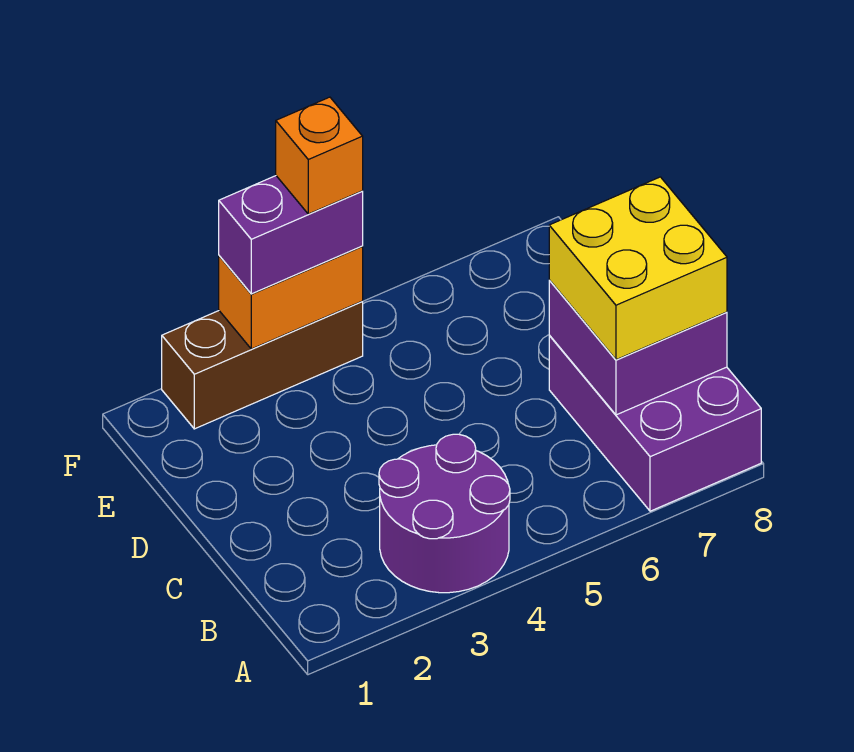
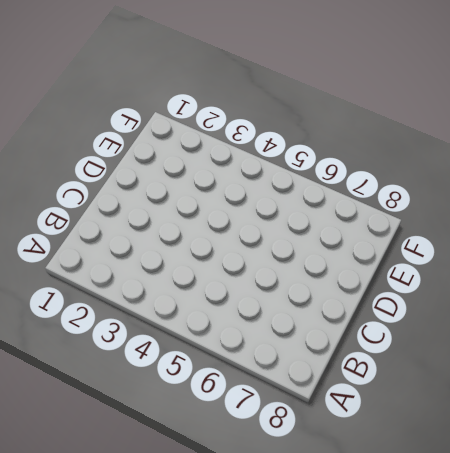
none -> purple round brick A3:B4 level 1
none -> purple brick A7:C8 level 1

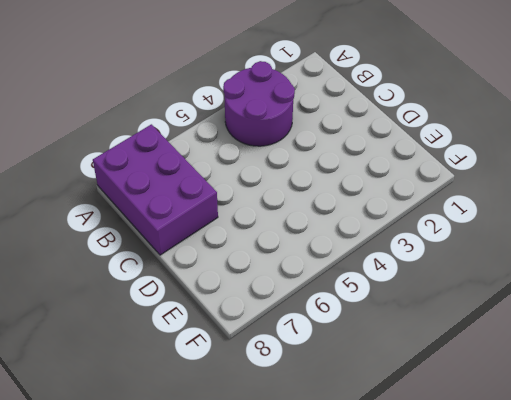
none -> brown brick F2:F4 level 1
none -> purple brick B7:C8 level 2

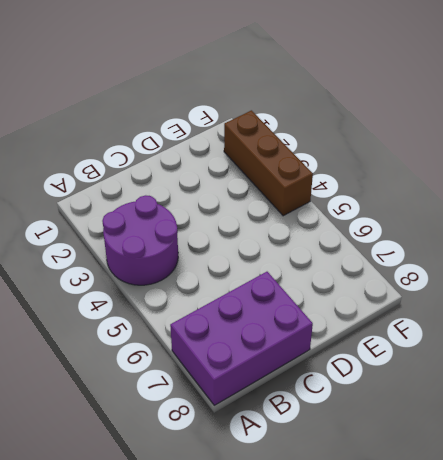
none -> purple brick B7:C8 level 2
none -> orange brick F3:F4 level 2

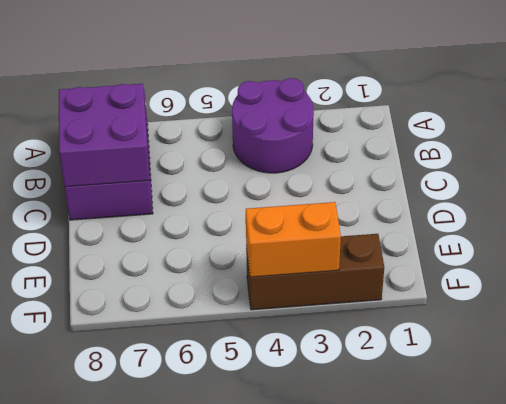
none -> yellow brick B7:C8 level 3
none -> purple brick F3:F4 level 3

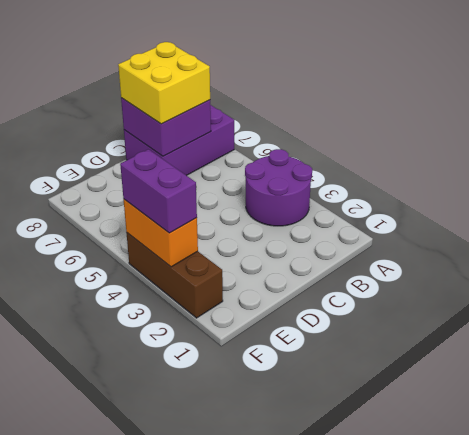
none -> orange brick F4 level 4

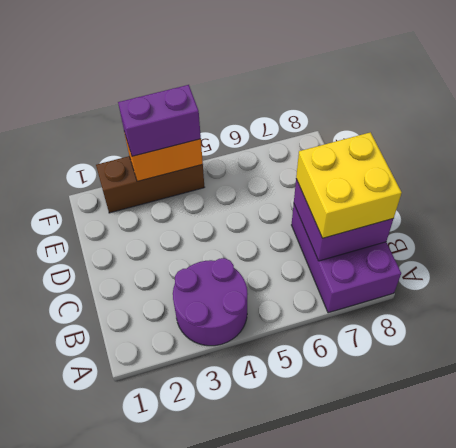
none -> orange brick F4 level 4

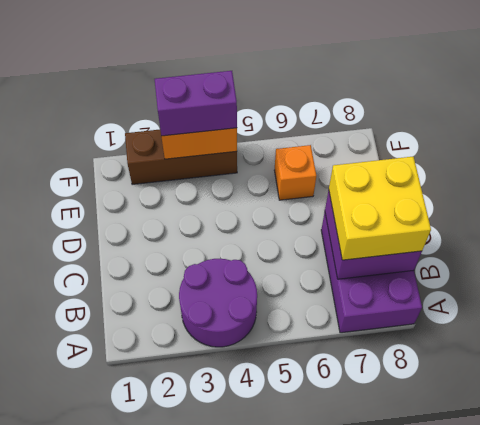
orange brick E6 level 1 -> orange brick F4 level 4

